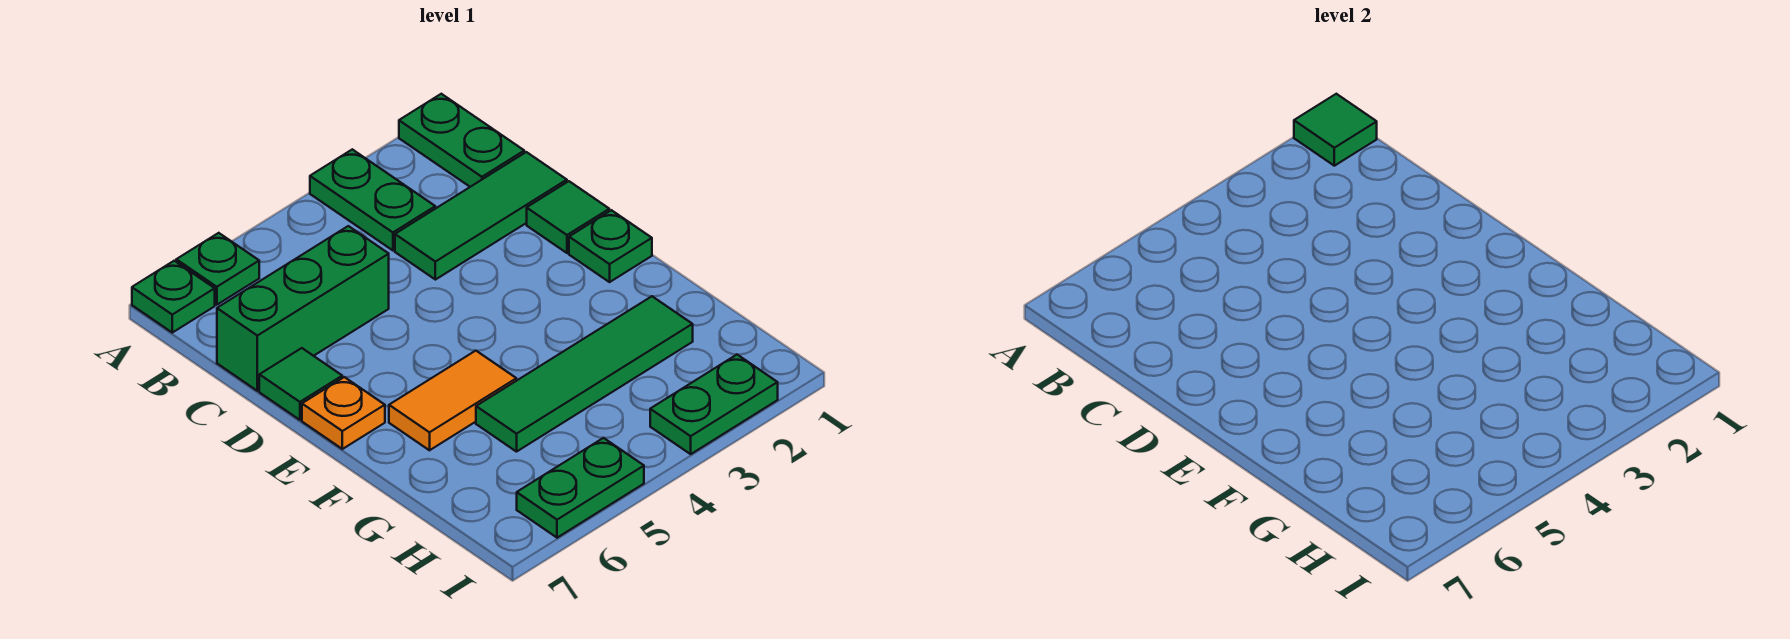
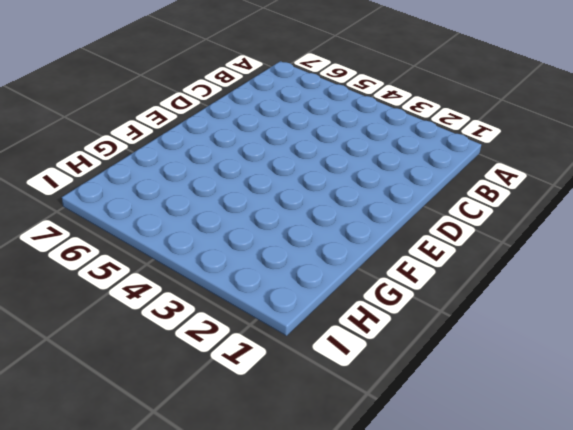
none -> green plate A1:B1 level 1
none -> green plate A3:B3 level 1
none -> green plate A6 level 1

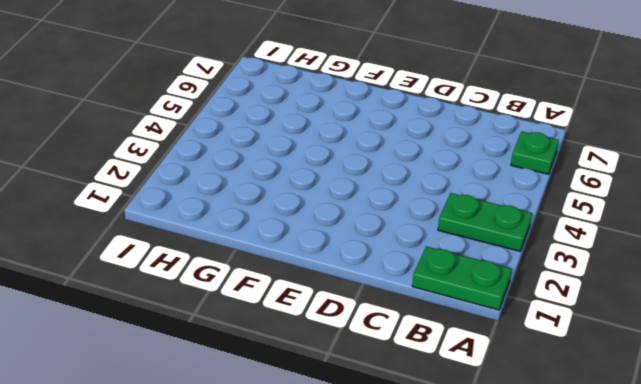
none -> green plate A7 level 1
none -> green tile C1:C3 level 1
none -> green brick C5:C7 level 1

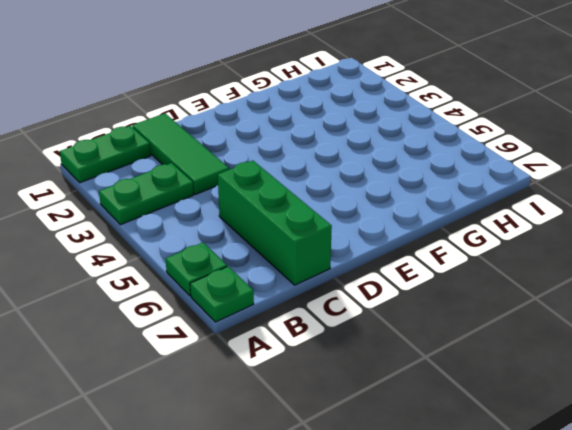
none -> green tile D1 level 1
none -> green tile D7 level 1
none -> green plate E1 level 1

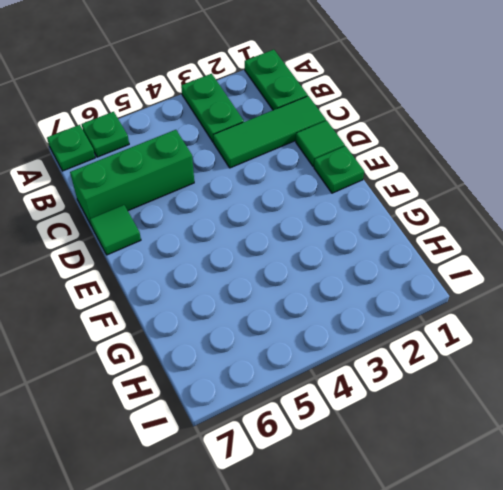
none -> orange plate E7 level 1
none -> orange tile F5:F6 level 1
none -> green tile G2:G5 level 1

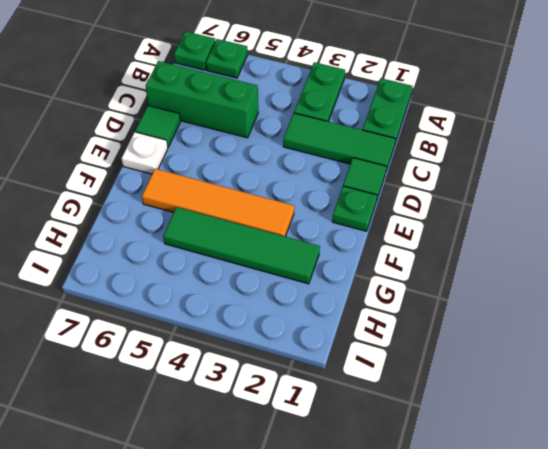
white plate E7 level 1 -> orange plate E7 level 1
orange tile F3:F6 level 1 -> orange tile F5:F6 level 1
none -> green plate I2:I3 level 1
none -> green plate I5:I6 level 1
none -> green tile A1 level 2

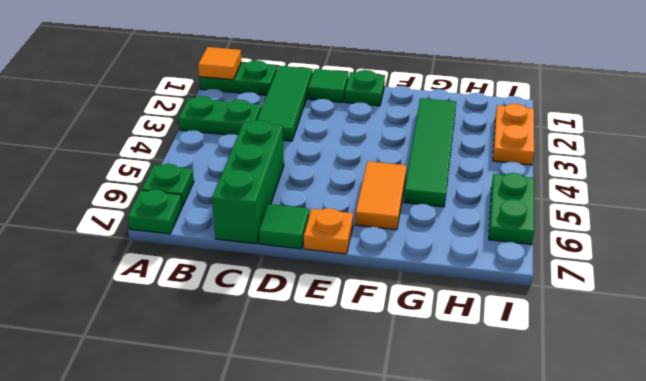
orange tile A1 level 2 -> green tile A1 level 2
orange plate I2:I3 level 1 -> green plate I2:I3 level 1

